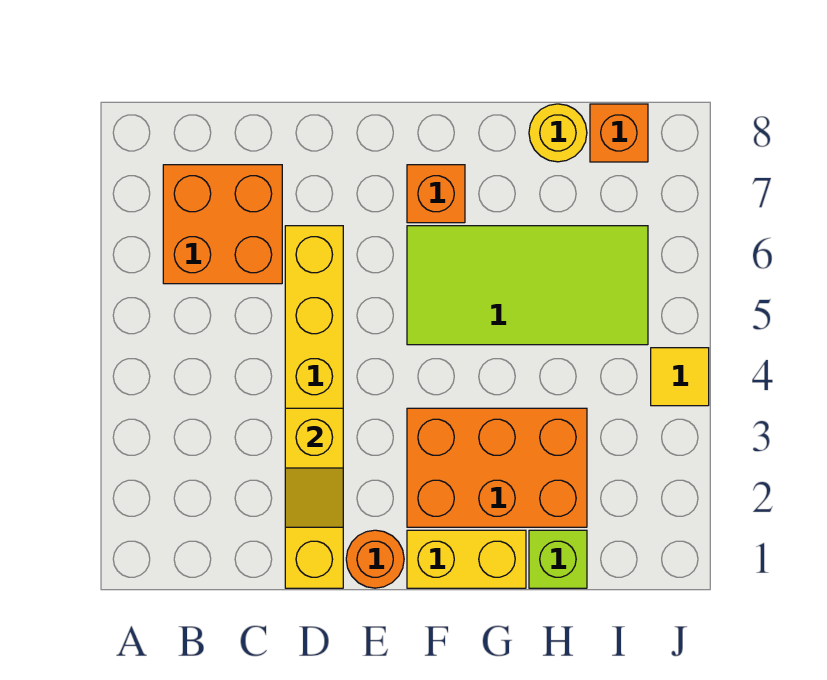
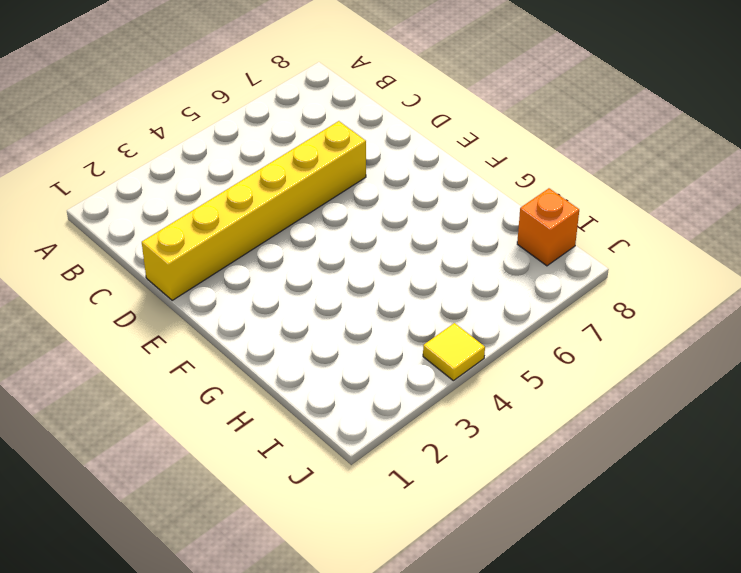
none -> orange brick B6:C7 level 1
none -> orange round brick E1 level 1
none -> yellow brick F1:G1 level 1

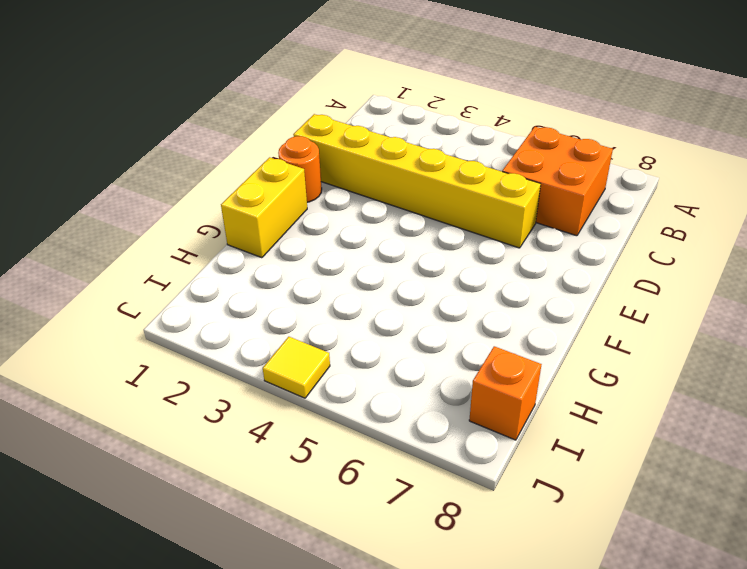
none -> orange brick F2:H3 level 1
none -> lime tile F5:I6 level 1
none -> orange brick F7 level 1

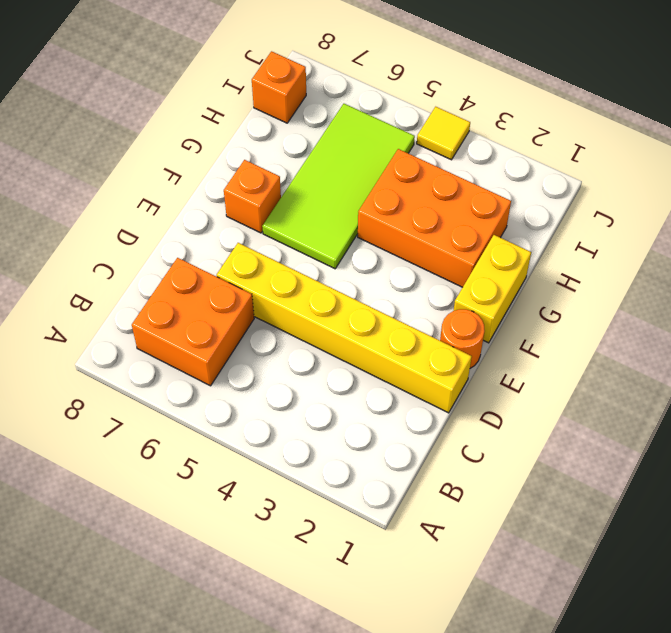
orange brick G2:H4 level 1 -> orange brick F2:H3 level 1
none -> lime brick H1 level 1
none -> yellow round brick H8 level 1
none -> yellow slope D2:D3 level 2 top 3

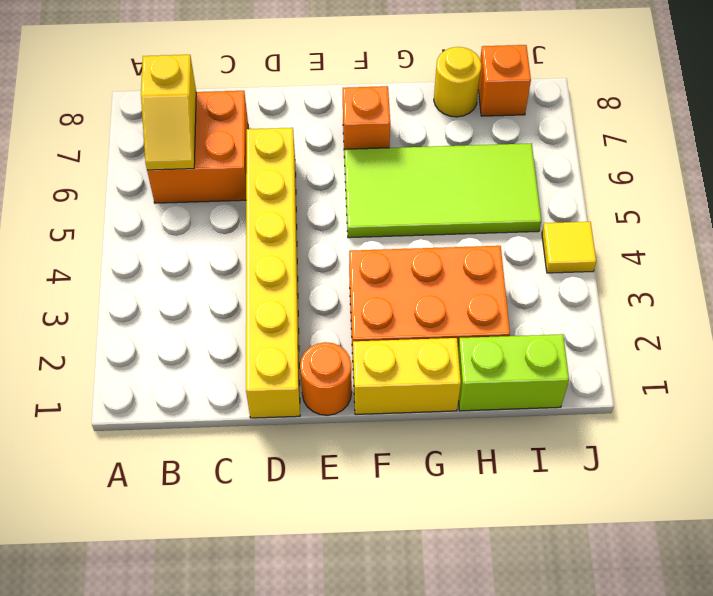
yellow slope B6:B7 level 2 top 7 -> yellow slope D2:D3 level 2 top 3
lime brick H1:I1 level 1 -> lime brick H1 level 1

